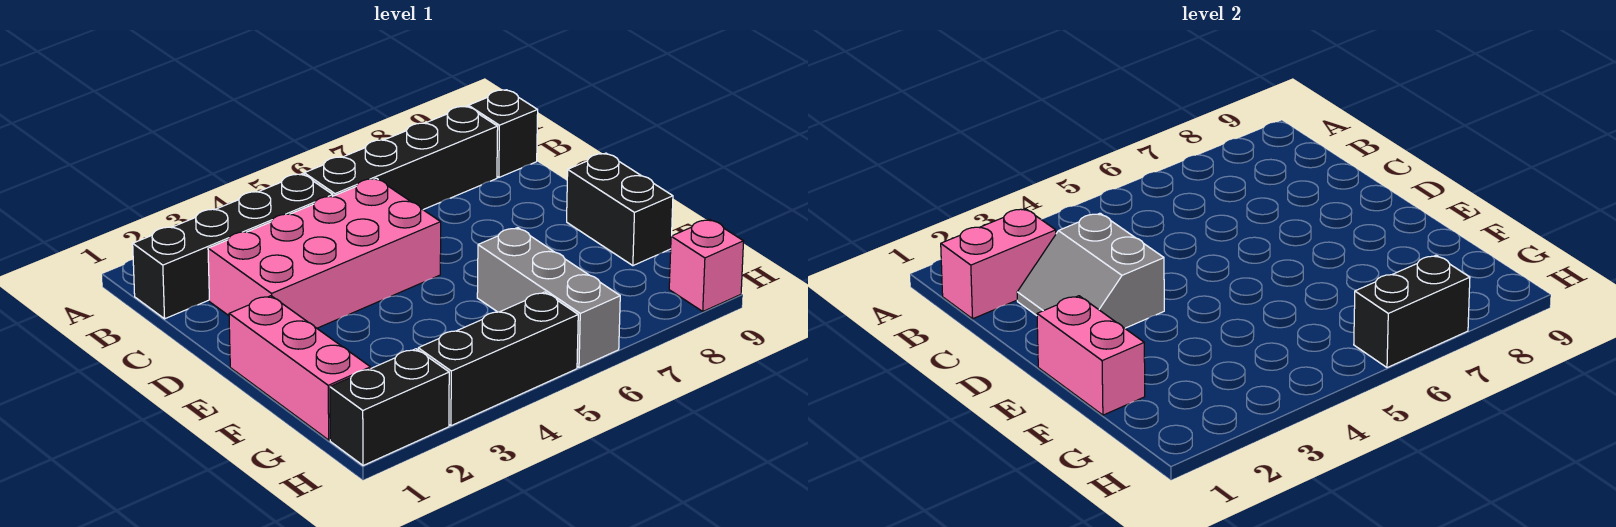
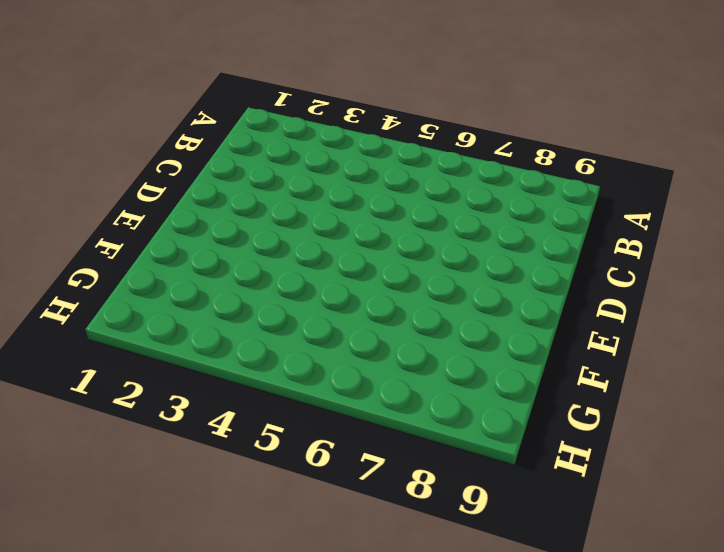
none -> black brick B1:B4 level 1
none -> black brick B5:B8 level 1
none -> black brick B9 level 1

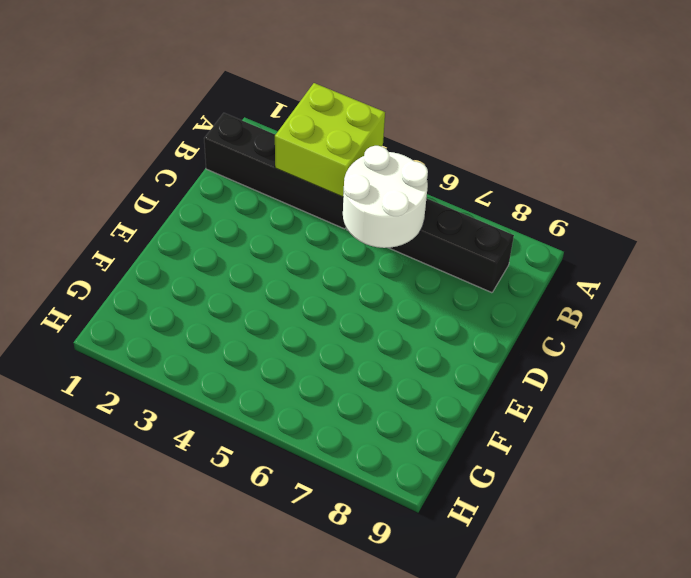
lime brick A3:B4 level 2 -> none
white round brick B5:C6 level 2 -> none
none -> black brick B9 level 1
none -> pink brick C2:D5 level 1
none -> pink brick E1:G1 level 1

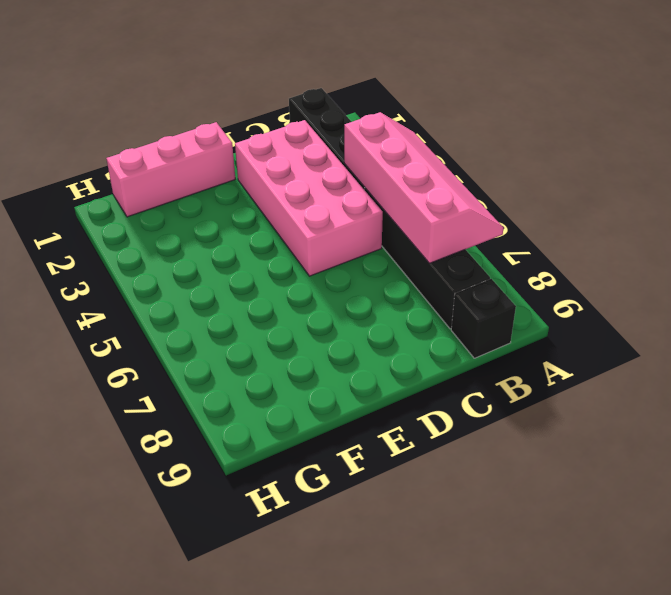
pink slope A4:B7 level 2 top B -> none
none -> black brick E9:F9 level 1
none -> grey brick F6:H6 level 1
none -> black brick H1:H2 level 1

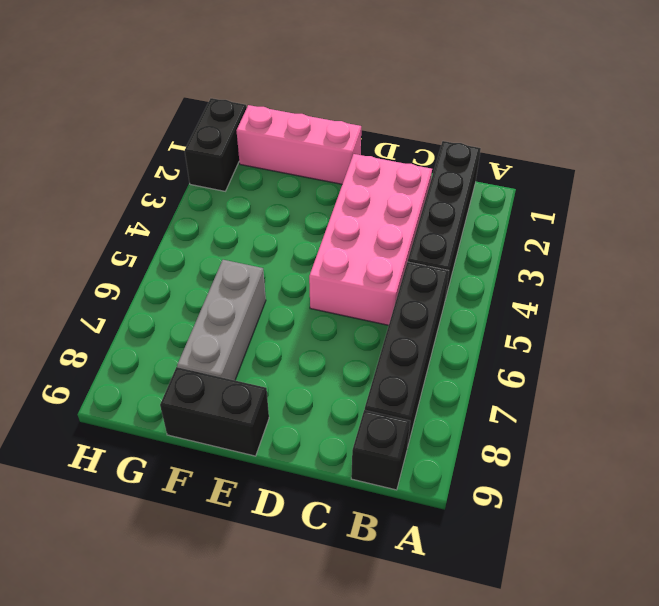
grey brick F6:F8 level 1 -> grey brick F6:H6 level 1
none -> black brick H3:H5 level 1
none -> pink brick H9 level 1
none -> pink brick B1:B2 level 2

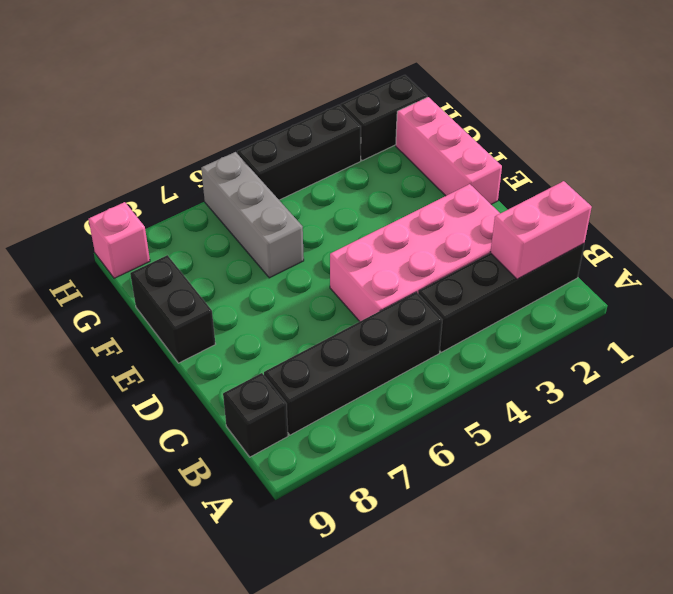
none -> grey slope C2:D3 level 2 top 3
none -> pink brick E1:F1 level 2
none -> black brick H6:H7 level 2

